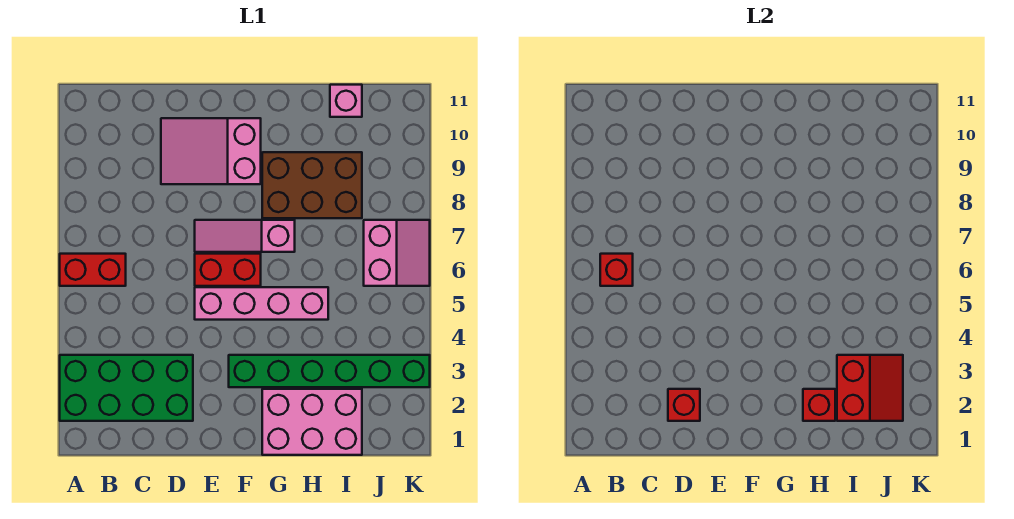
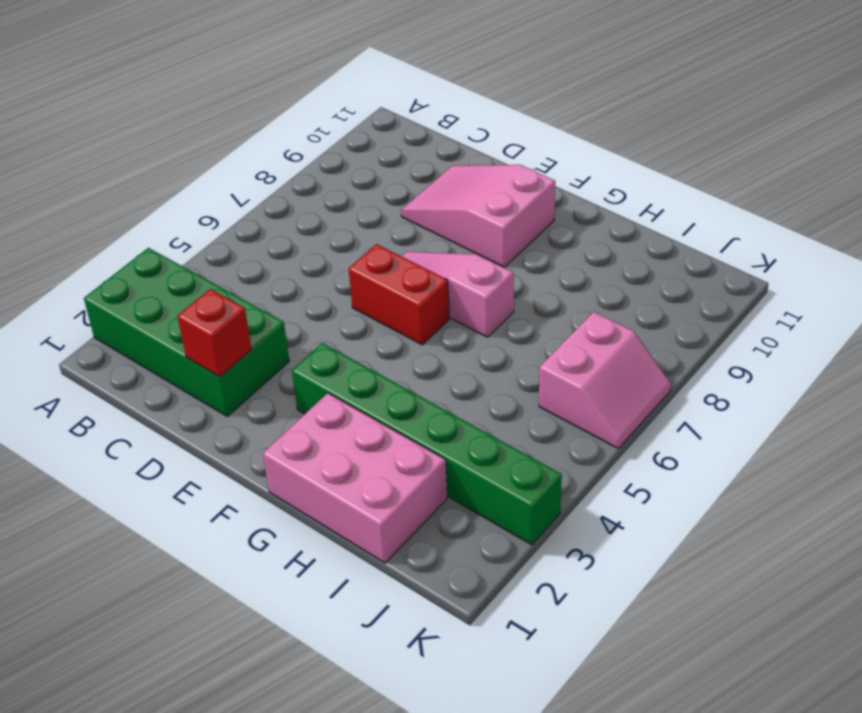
none -> red brick A6:B6 level 1
none -> pink brick E5:H5 level 1
none -> brown brick G8:I9 level 1

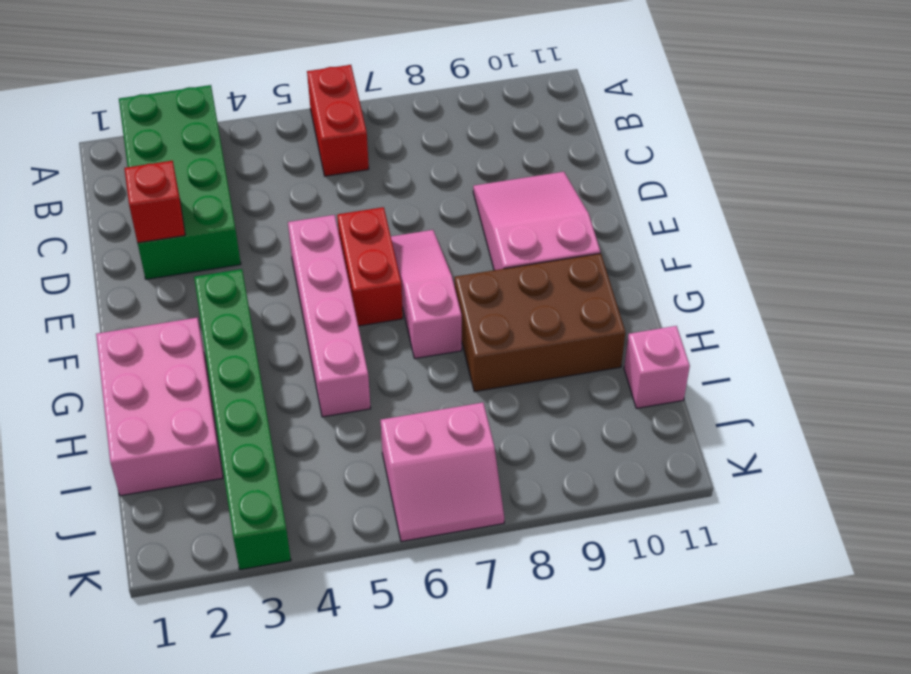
brown brick G8:H10 level 1 -> brown brick G8:I9 level 1
none -> red brick B6 level 2
none -> red brick H2 level 2
none -> red slope I2:J3 level 2 top I

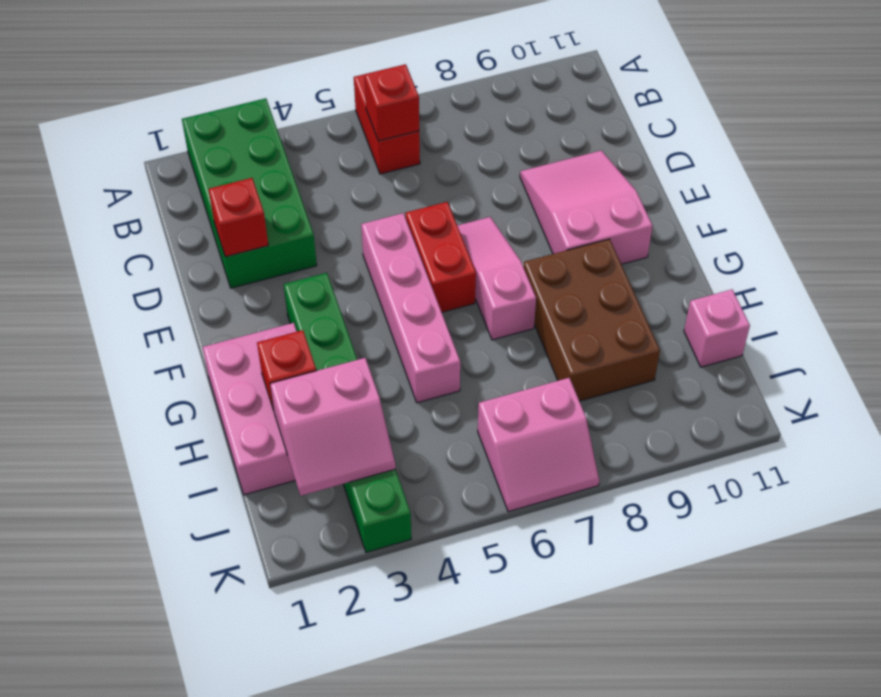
pink slope I2:J3 level 2 top I -> red slope I2:J3 level 2 top I

